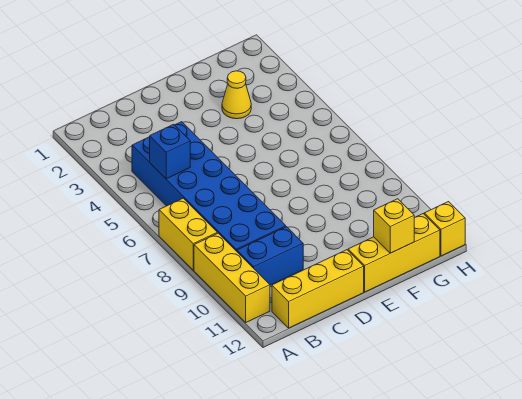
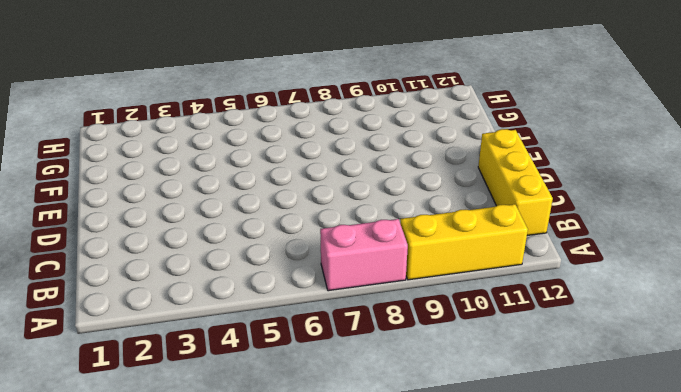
pink brick A7:A8 level 1 -> yellow brick A7:A8 level 1
none -> blue brick B4:C9 level 1
none -> blue brick B10:C10 level 1

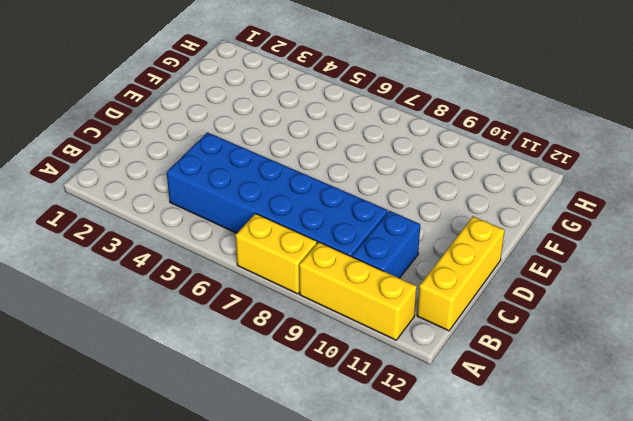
none -> yellow brick E12:G12 level 1
none -> yellow cone F3 level 1

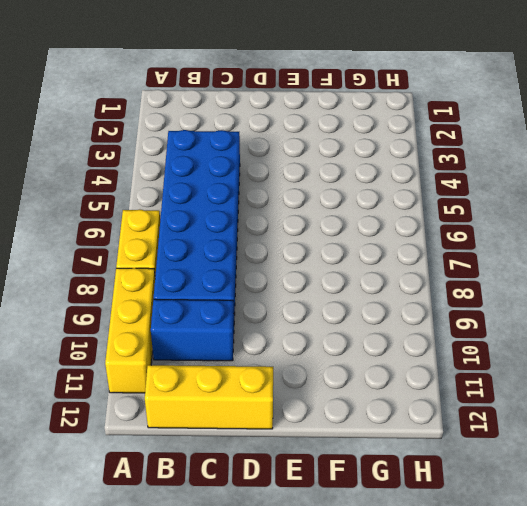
none -> yellow brick E12:G12 level 1
none -> yellow cone F3 level 1

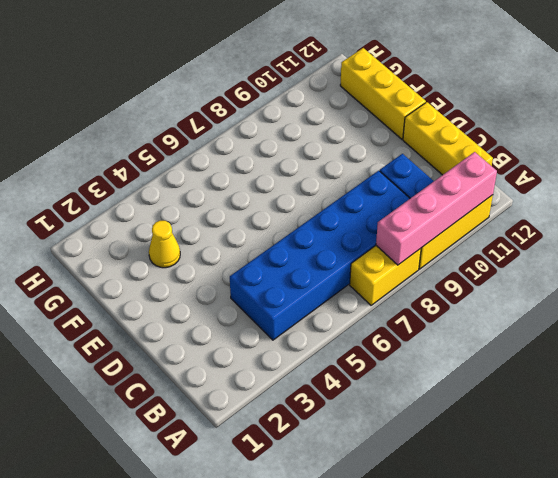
pink brick A8:A11 level 2 -> none
none -> yellow brick H12 level 1
none -> blue brick B5 level 2

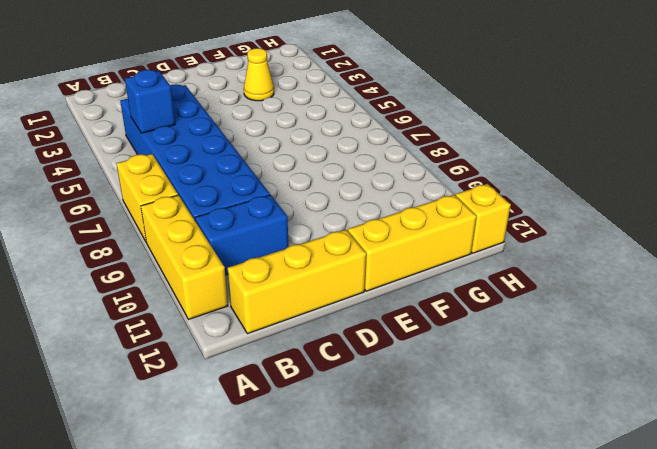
none -> yellow brick F12 level 2

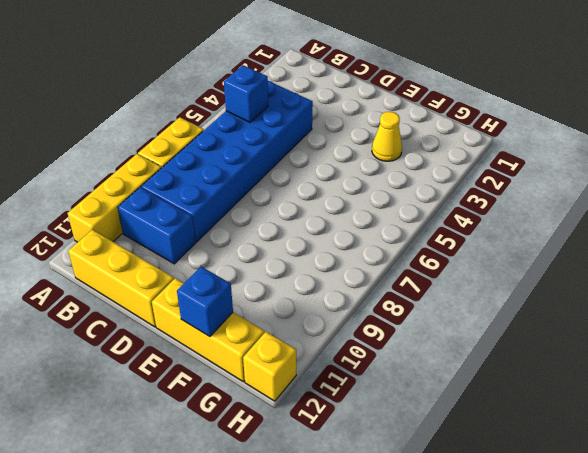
blue brick F12 level 2 -> yellow brick F12 level 2

